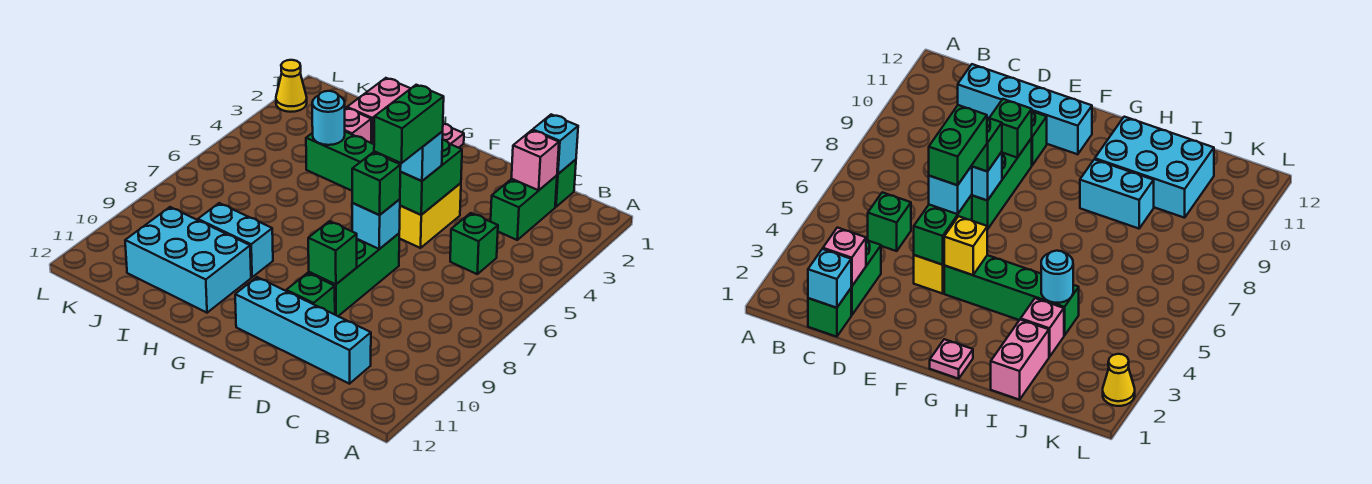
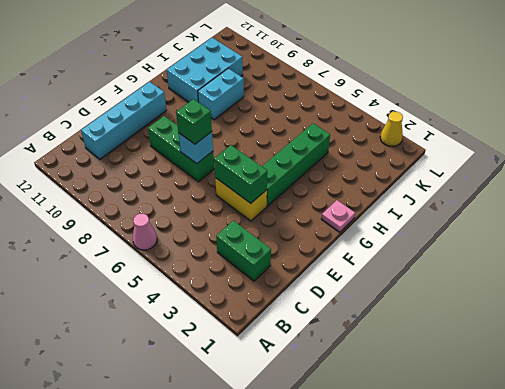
pink cone A6 level 1 -> none
none -> green brick C1 level 1
none -> green brick C5 level 1
none -> green brick E10 level 1

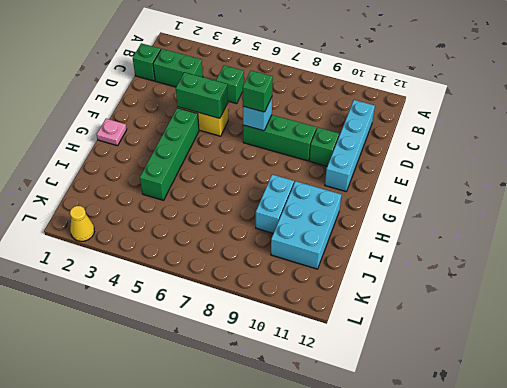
none -> pink brick I1:I2 level 1
none -> pink brick I3 level 1
none -> cyan brick C1 level 2

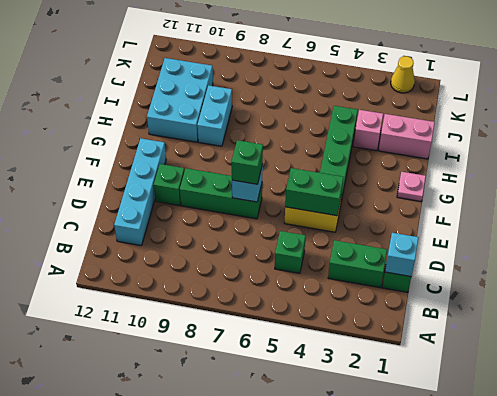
none -> pink brick C2 level 2
none -> green brick E9 level 2
none -> yellow brick F4 level 2

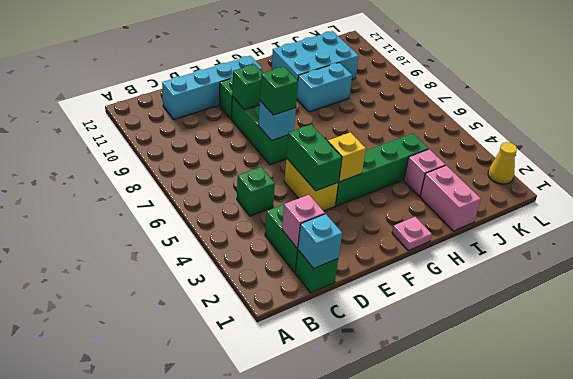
none -> cyan round brick I4 level 2
none -> cyan brick E5 level 3
none -> green brick E5:E6 level 4

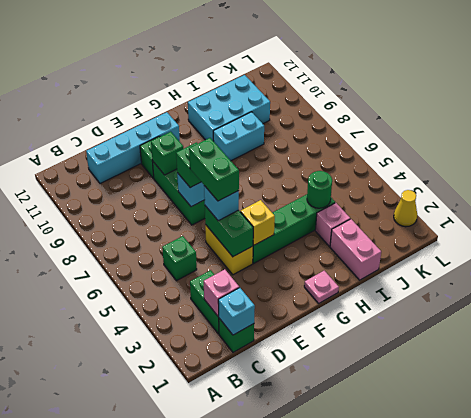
green round brick I4 level 2 -> cyan round brick I4 level 2

